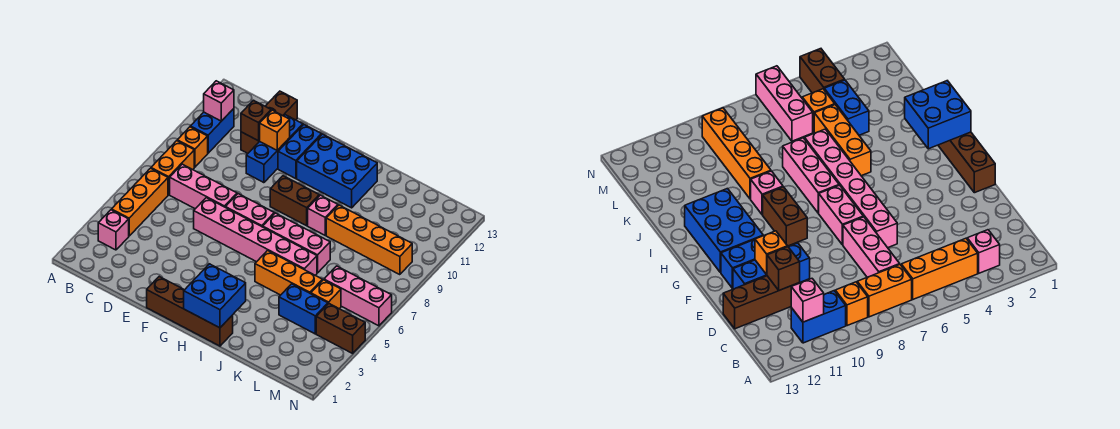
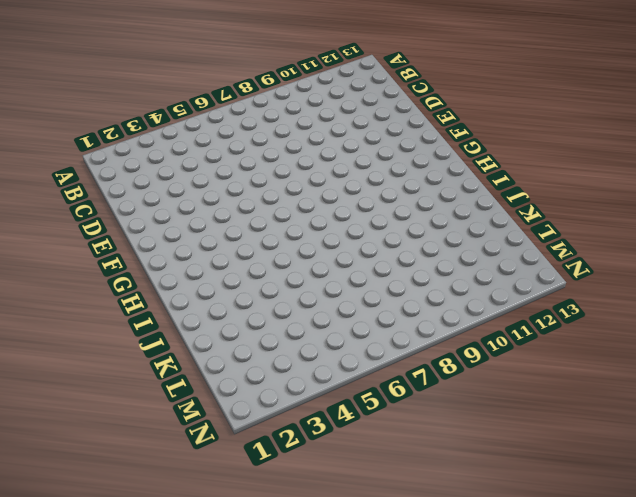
none -> pink brick B3 level 1
none -> orange brick B4:B6 level 1
none -> orange brick B7:B8 level 1

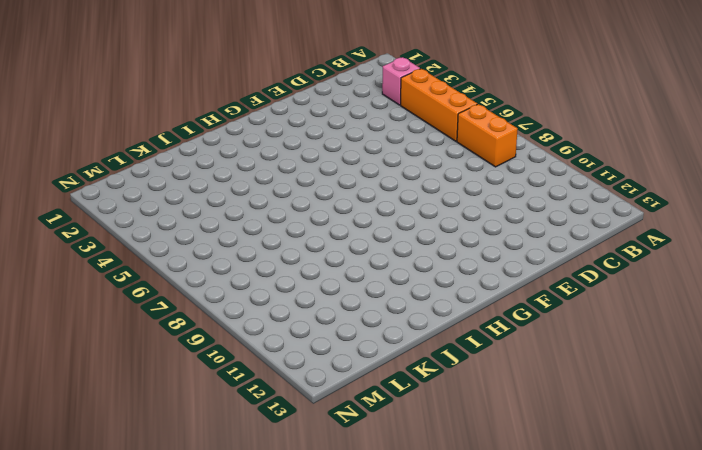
none -> orange brick B9 level 1
none -> blue brick B10:B11 level 1
none -> pink brick C7:E7 level 1

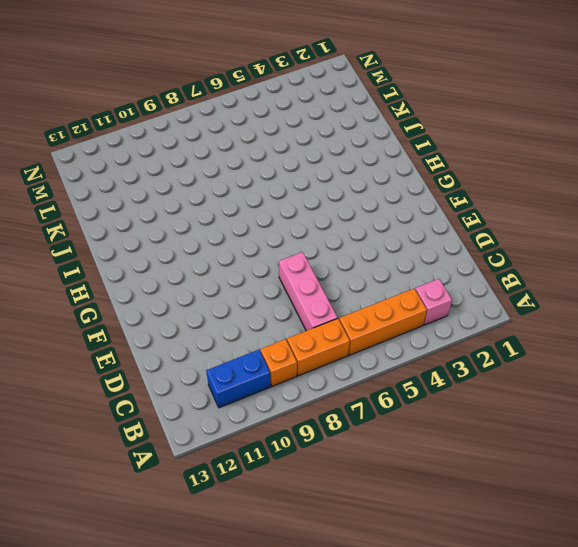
none -> brown brick D11:D13 level 1
none -> pink brick E6:J6 level 1
none -> blue brick E10:E12 level 1

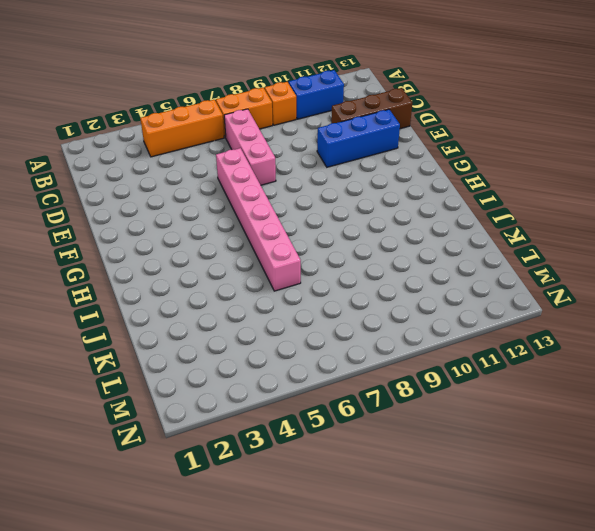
none -> pink brick B3 level 1
none -> brown brick F1:I1 level 1
none -> pink brick F7:G7 level 1

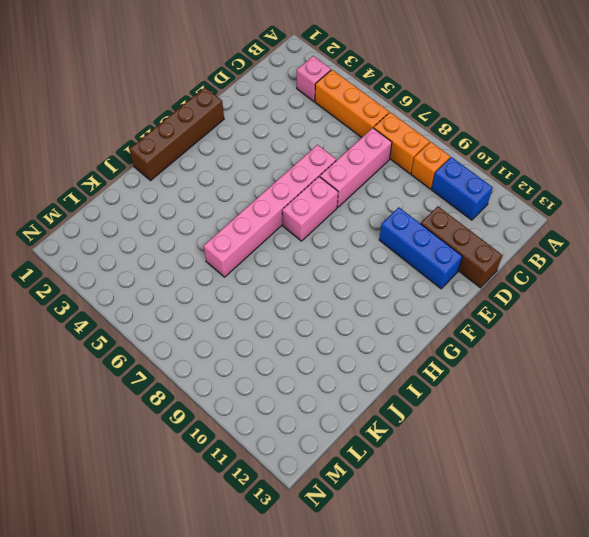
none -> blue brick F11:F12 level 1
none -> brown brick G9:H9 level 1
none -> blue brick G11:I12 level 1

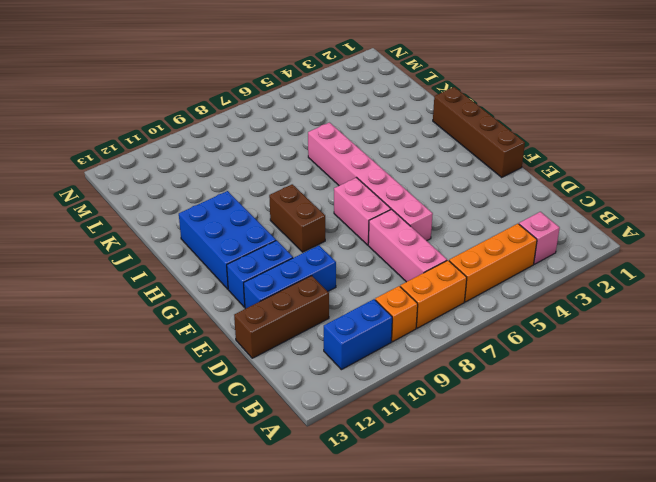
none -> pink brick H7:J7 level 1
none -> orange brick I5:K5 level 1
none -> pink brick I9 level 1

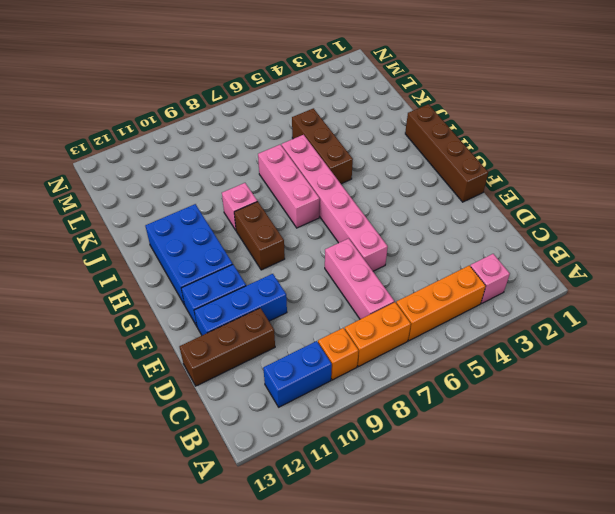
brown brick I5:K5 level 1 -> orange brick I5:K5 level 1
none -> pink brick F7:G7 level 1
none -> orange brick J9:M9 level 1
none -> blue brick K4:L4 level 1

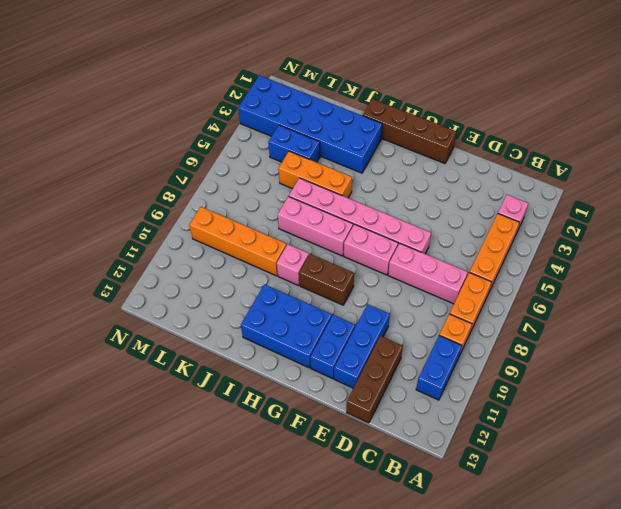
blue brick I2:N3 level 1 -> none
none -> orange brick L5 level 1
none -> pink brick L6:N6 level 1
none -> brown brick M4:N4 level 1

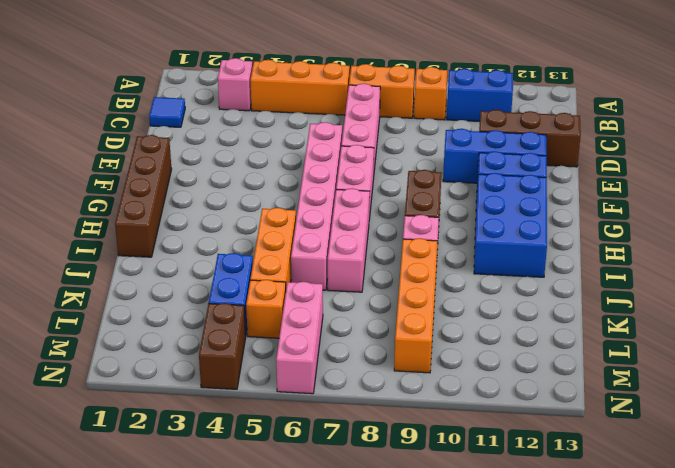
blue tile C1 level 1 -> none
none -> pink brick B11 level 2
none -> brown brick D11 level 2
none -> orange brick E11 level 2

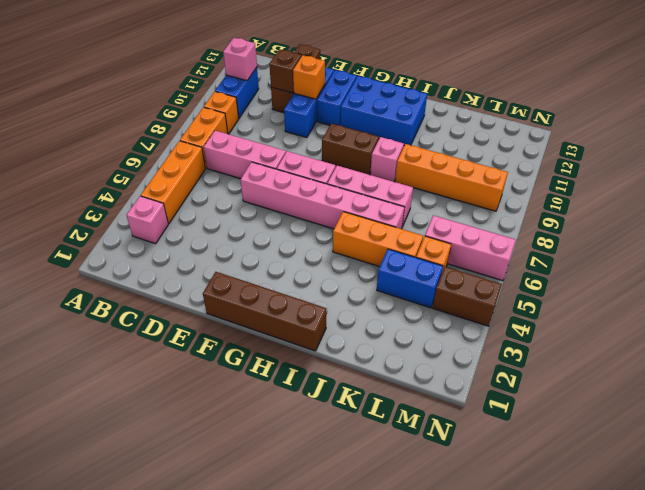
none -> blue brick H1:I2 level 2

